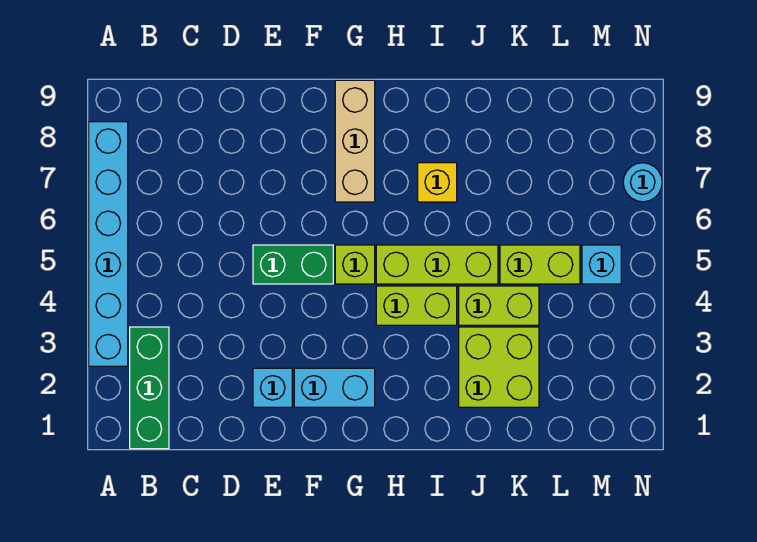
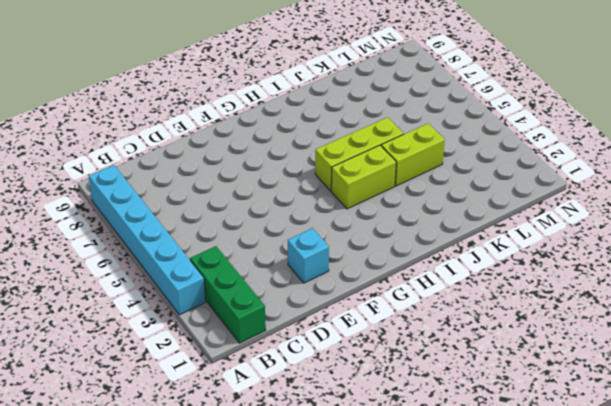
none -> green brick E5:F5 level 1
none -> cyan brick F2:G2 level 1
none -> lime brick G5 level 1

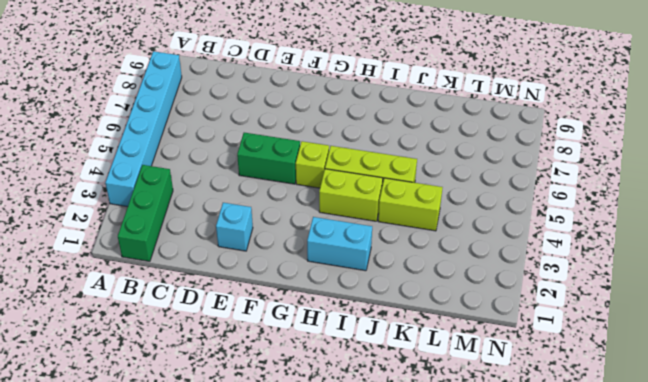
cyan brick H2:I2 level 1 -> cyan brick F2:G2 level 1
none -> tan brick G7:G9 level 1
none -> yellow brick I7 level 1
none -> lime brick J2:K3 level 1

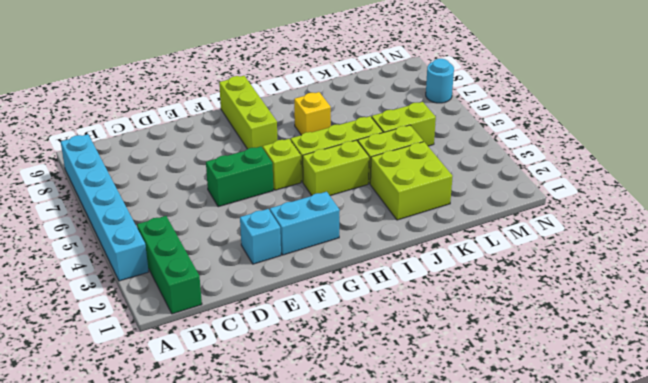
lime brick G7:G9 level 1 -> tan brick G7:G9 level 1
none -> cyan brick M5 level 1

